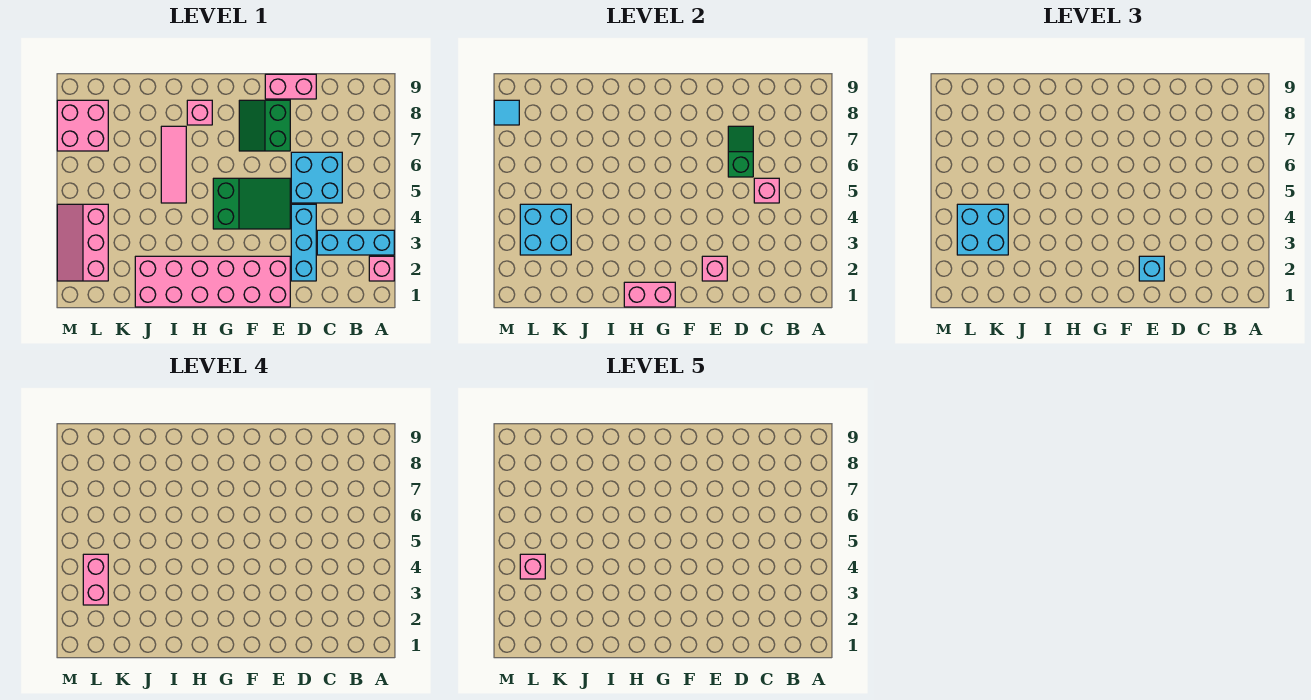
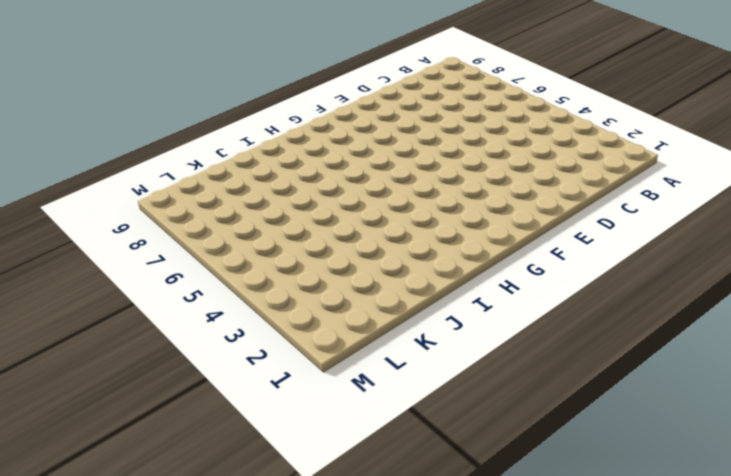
none -> pink brick A2 level 1
none -> cyan brick A3:C3 level 1
none -> cyan brick C5:D6 level 1

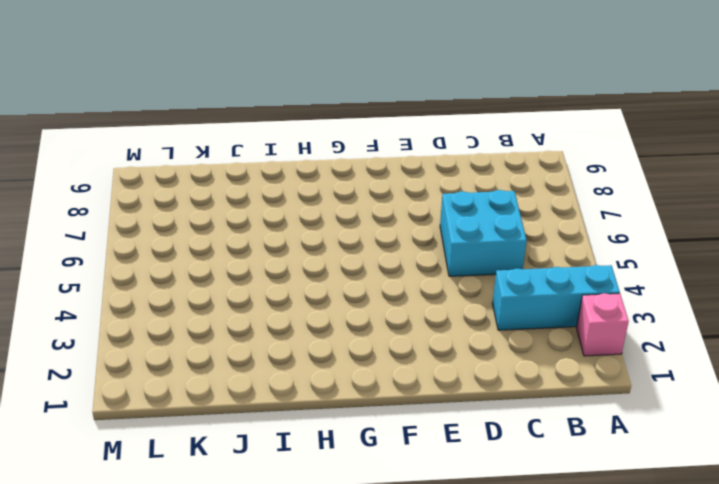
none -> cyan brick D2:D4 level 1
none -> pink brick D9:E9 level 1
none -> pink brick E1:J2 level 1

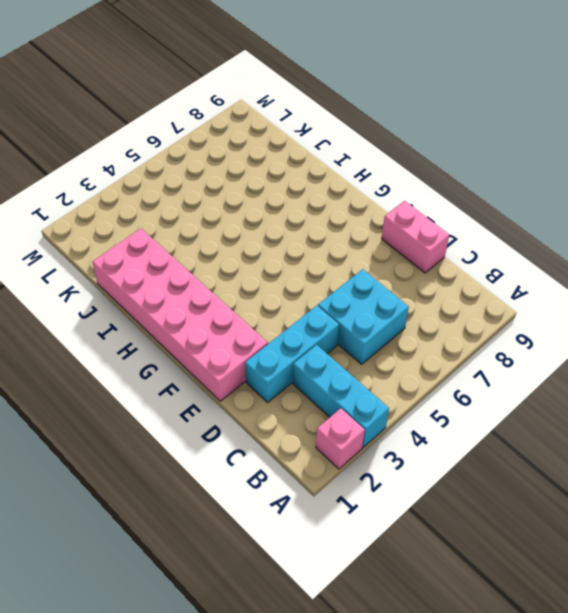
none -> green slope E4:G5 level 1 top G
none -> green slope E7:F8 level 1 top E
none -> pink brick H8 level 1

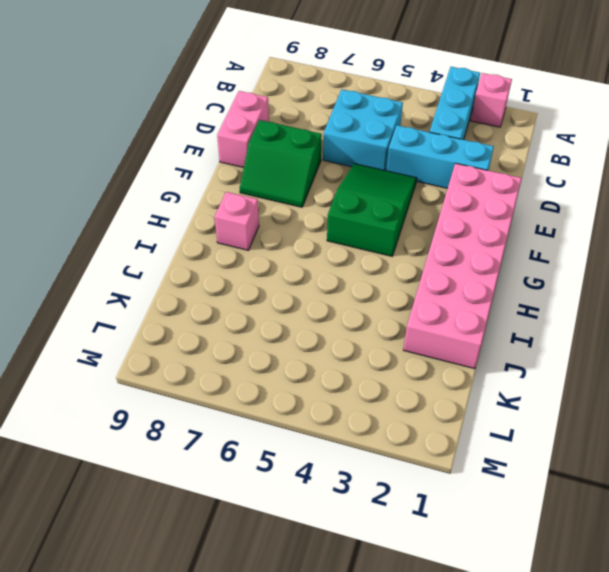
none -> pink tile I5:I7 level 1
none -> pink slope L2:M4 level 1 top L
none -> pink brick L7:M8 level 1

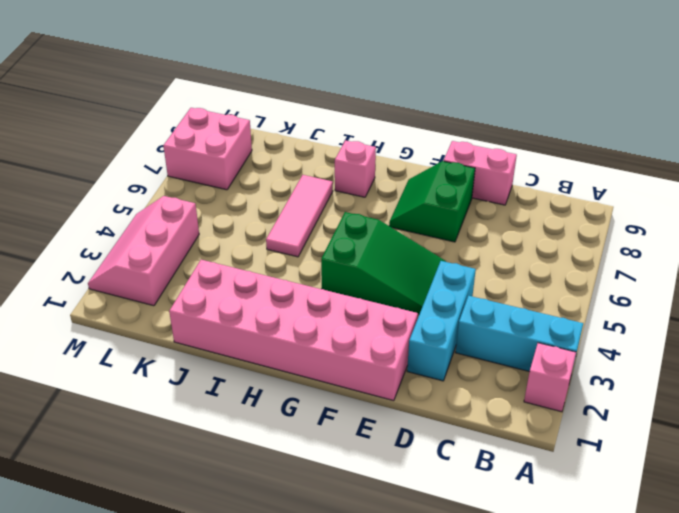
none -> cyan brick C5:D6 level 1
none -> pink brick C5 level 2
none -> green slope D6:D7 level 2 top 6

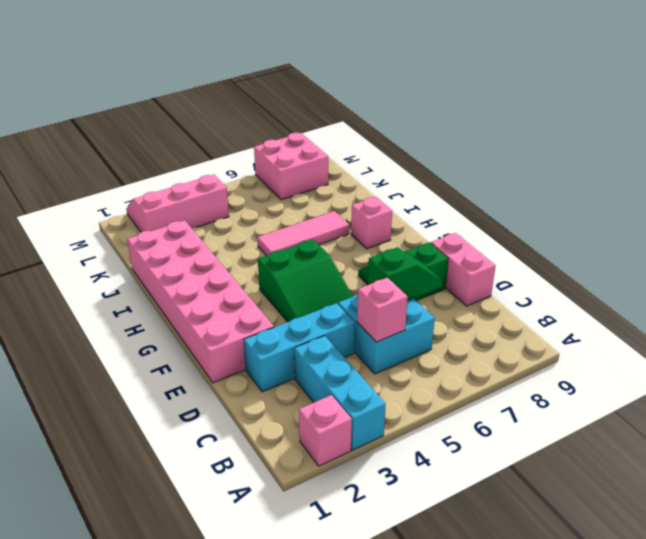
none -> pink brick E2 level 2
none -> pink brick G1:H1 level 2
none -> cyan brick K3:L4 level 2

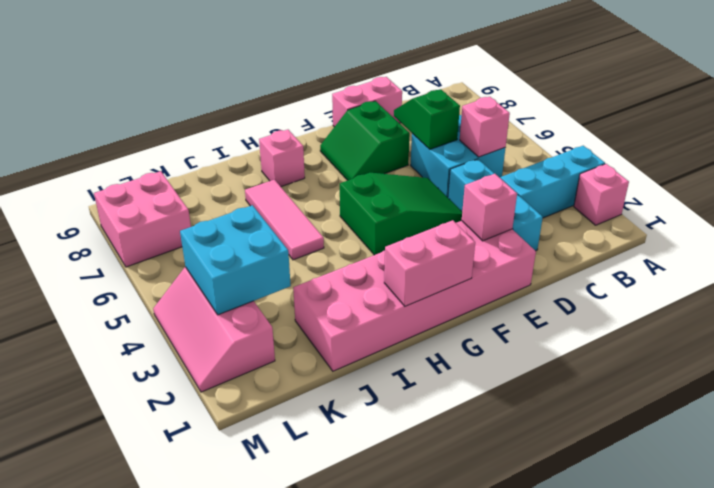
none -> cyan tile M8 level 2
none -> cyan brick E2 level 3
none -> cyan brick K3:L4 level 3

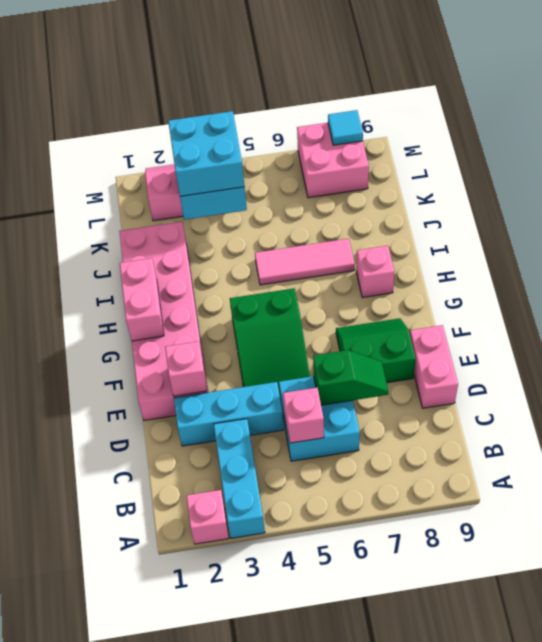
none -> cyan brick E2 level 3
none -> pink brick L3:L4 level 4
none -> pink brick L4 level 5

